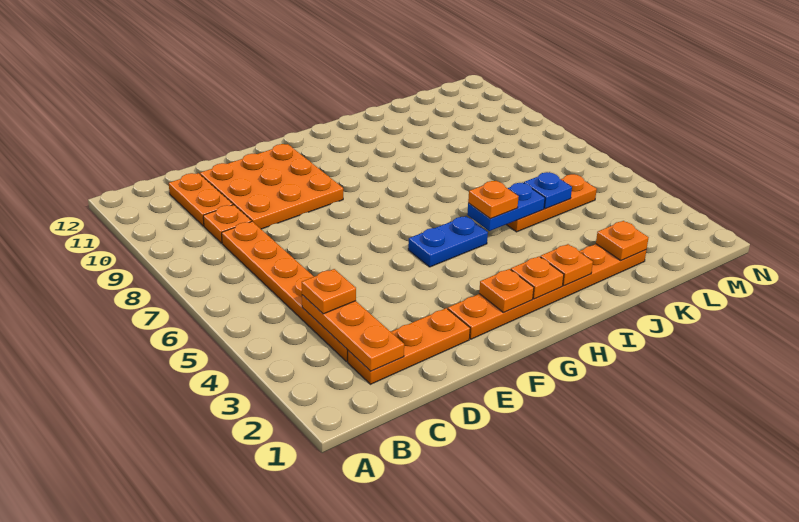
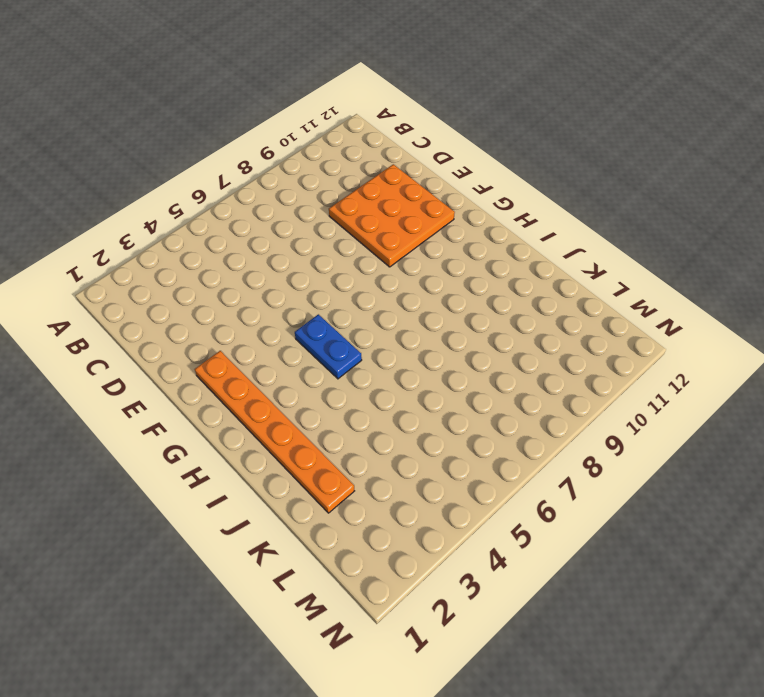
none -> orange plate C2:E2 level 1
none -> orange plate C3:C8 level 1
none -> orange plate C9 level 1

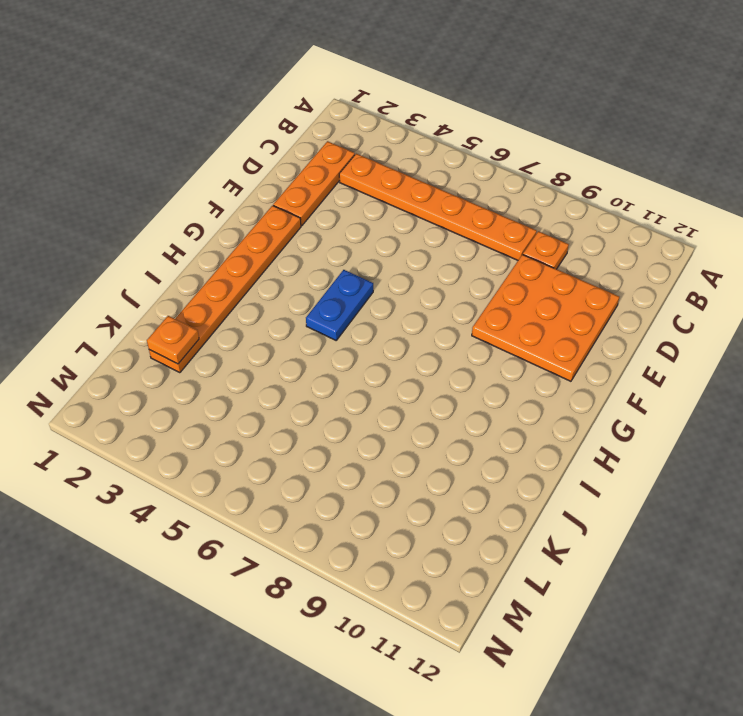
none -> orange plate C10:C11 level 1
none -> orange plate J5:L5 level 1
none -> orange plate C2:C4 level 2

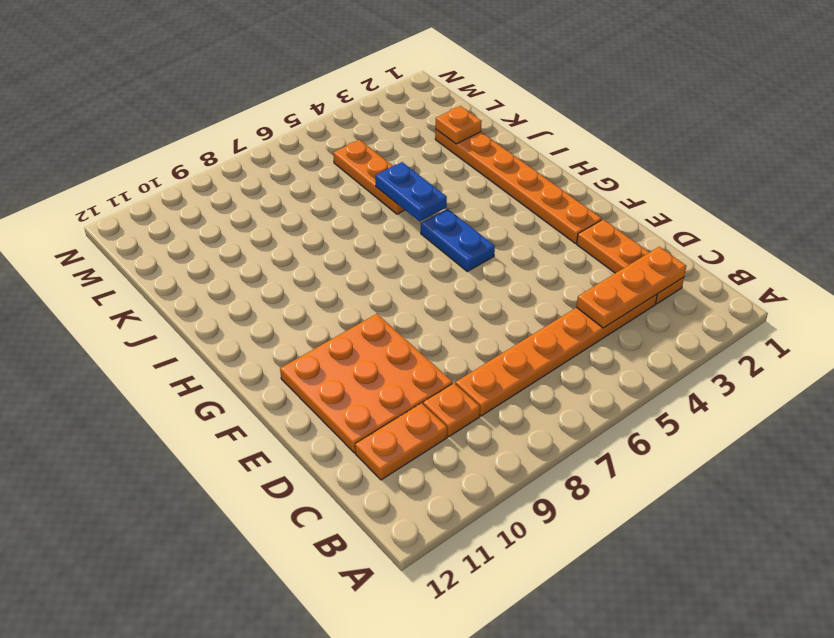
none -> orange plate G2 level 2
none -> orange plate H2 level 2
none -> orange plate I2 level 2

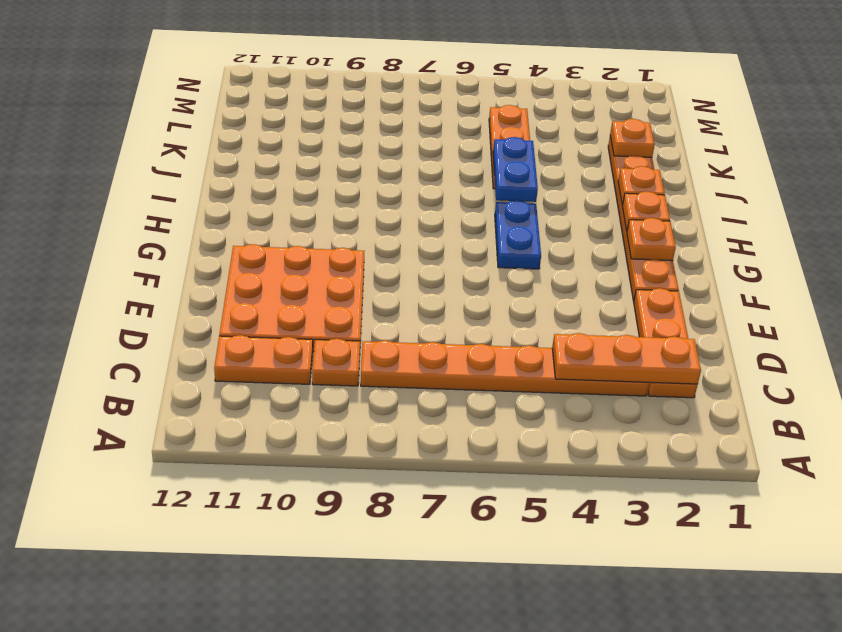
none -> blue plate K5 level 2
none -> orange plate C4 level 3
none -> orange plate I5 level 3

